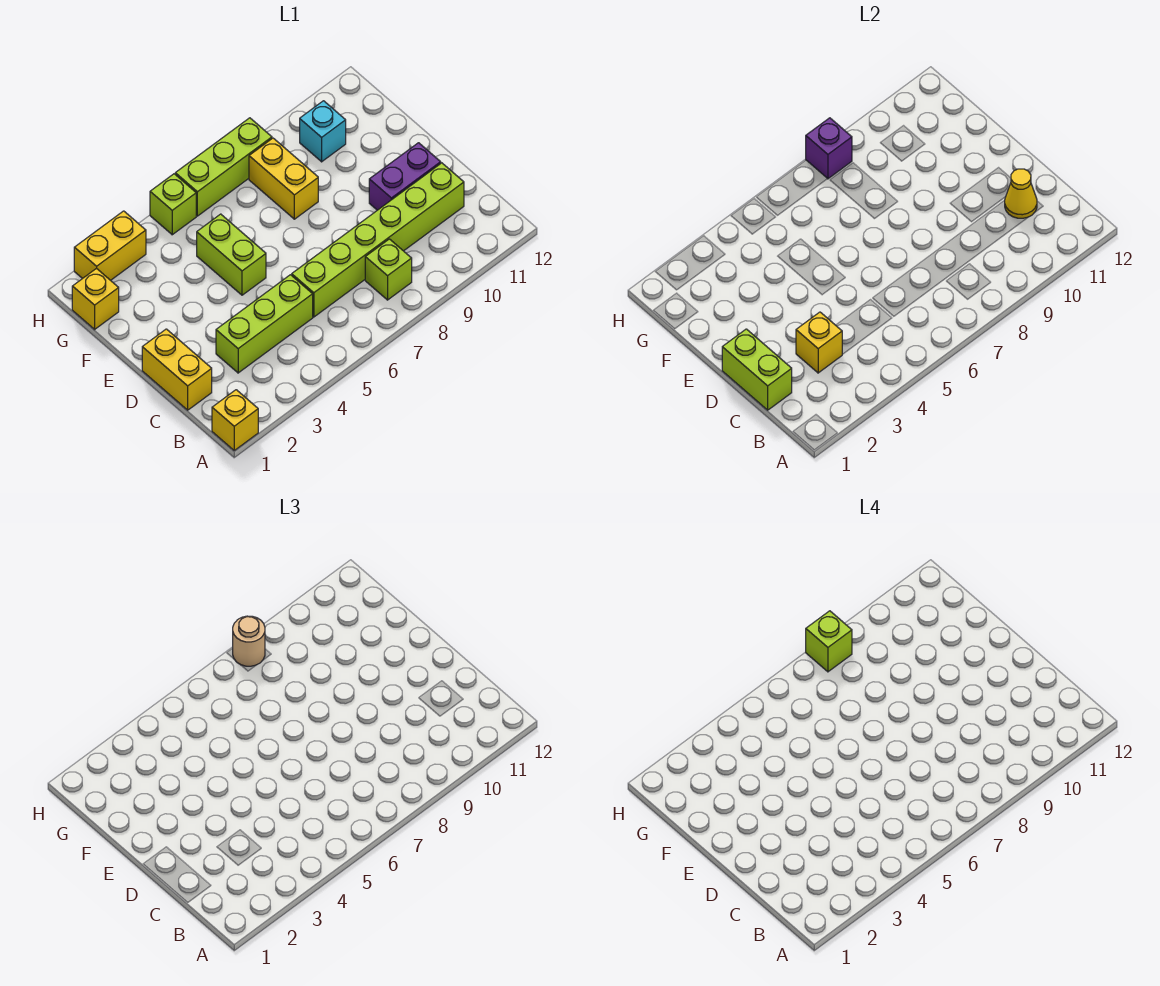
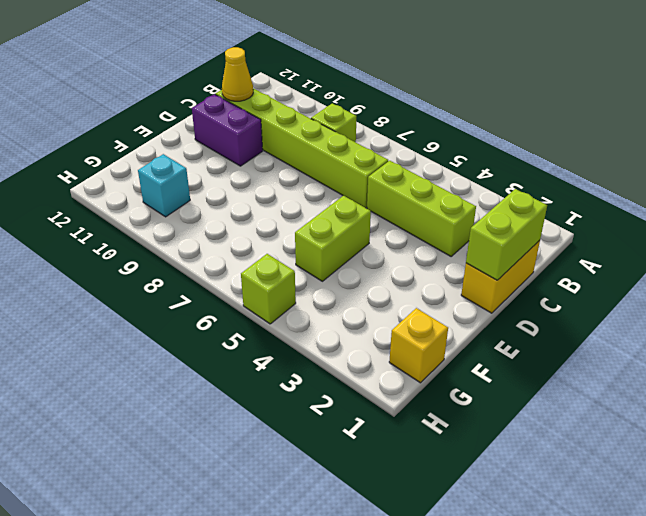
none -> yellow brick A1 level 1
none -> yellow brick F8:G8 level 1
none -> yellow brick H2:H3 level 1

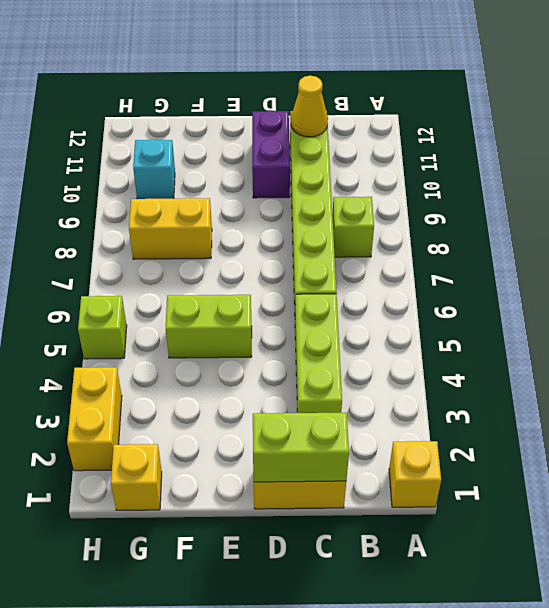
none -> lime brick H6:H8 level 1
none -> yellow brick C3 level 2
none -> purple brick H8 level 2

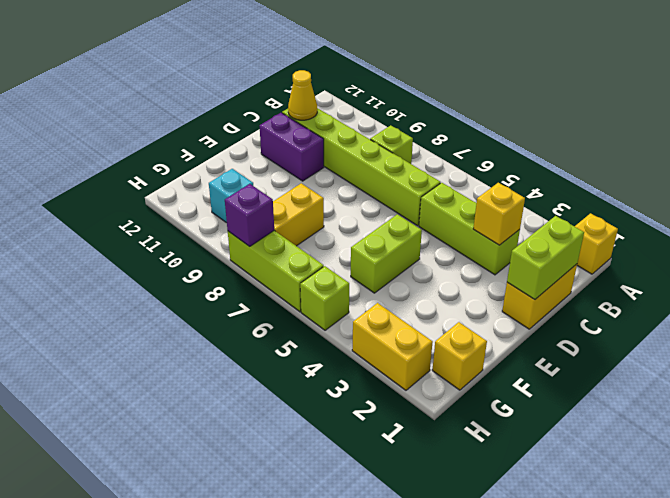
none -> tan round brick H8 level 3
none -> lime brick H8 level 4

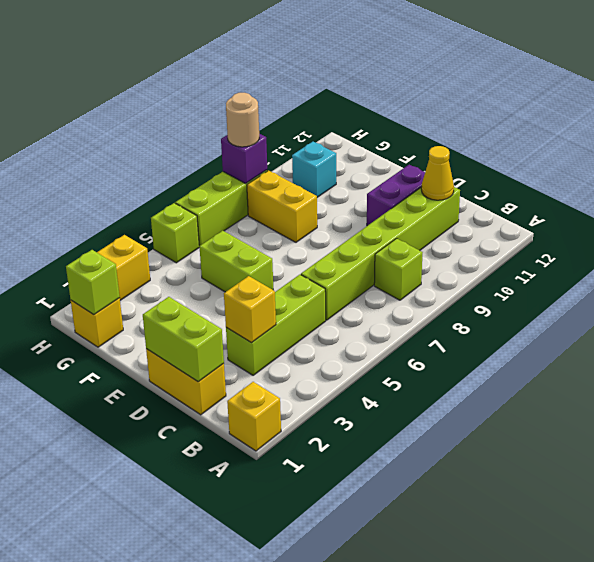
lime brick G1 level 2 -> lime brick H8 level 4

